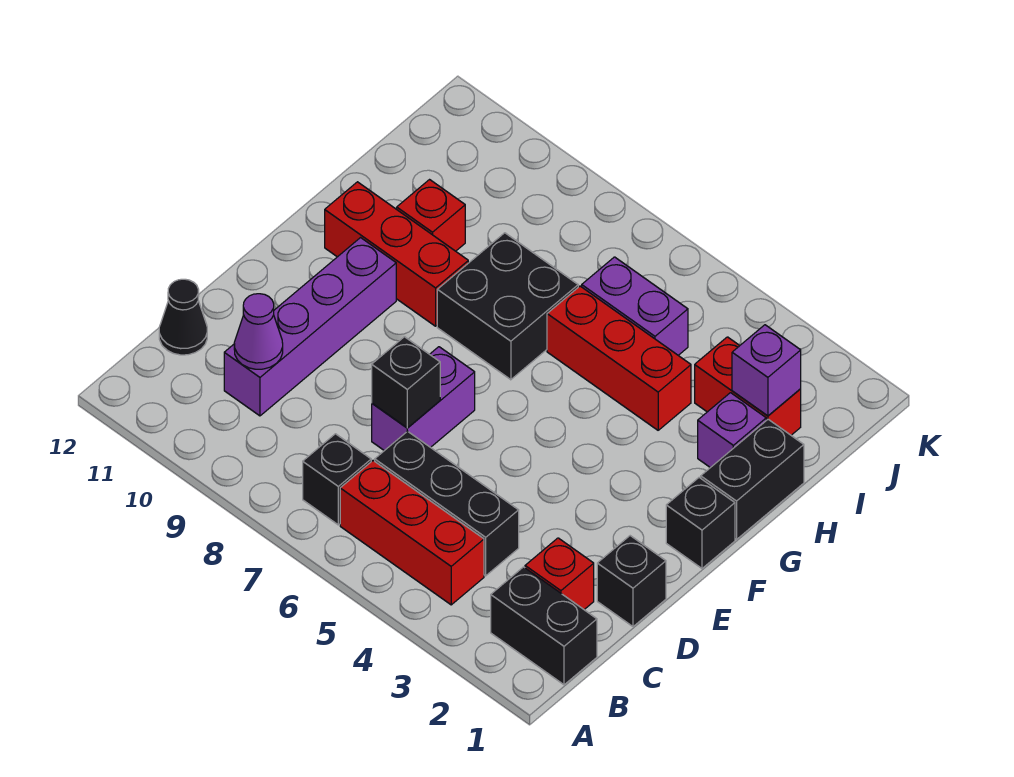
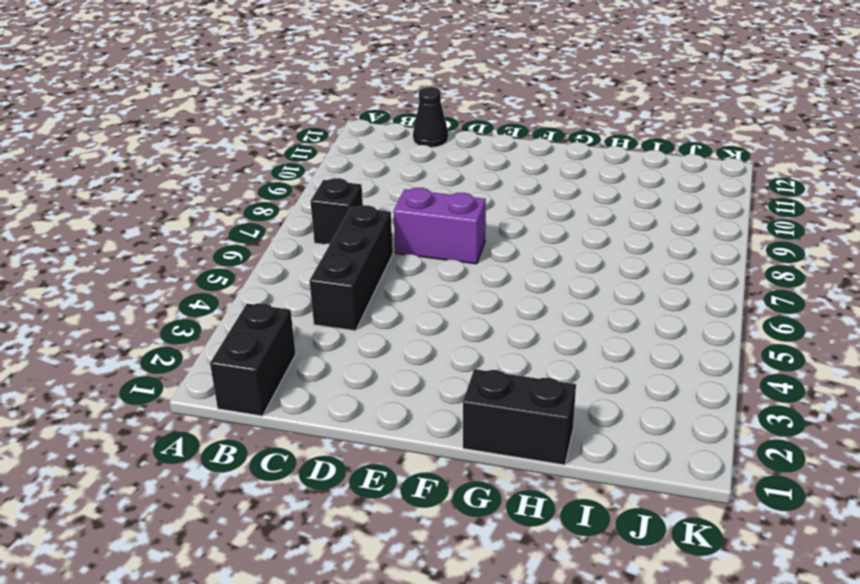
none -> red brick B4:B6 level 1
none -> red brick C2 level 1
none -> purple brick C10:F10 level 1

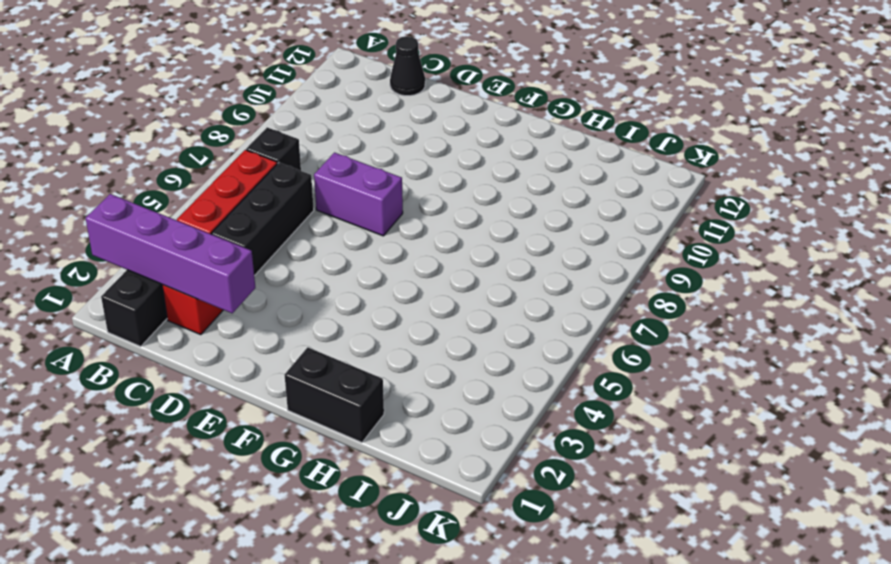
purple brick A2:D2 level 2 -> purple brick C10:F10 level 1
none -> black brick D1 level 1
none -> black brick F1 level 1
none -> black brick G7:H8 level 1

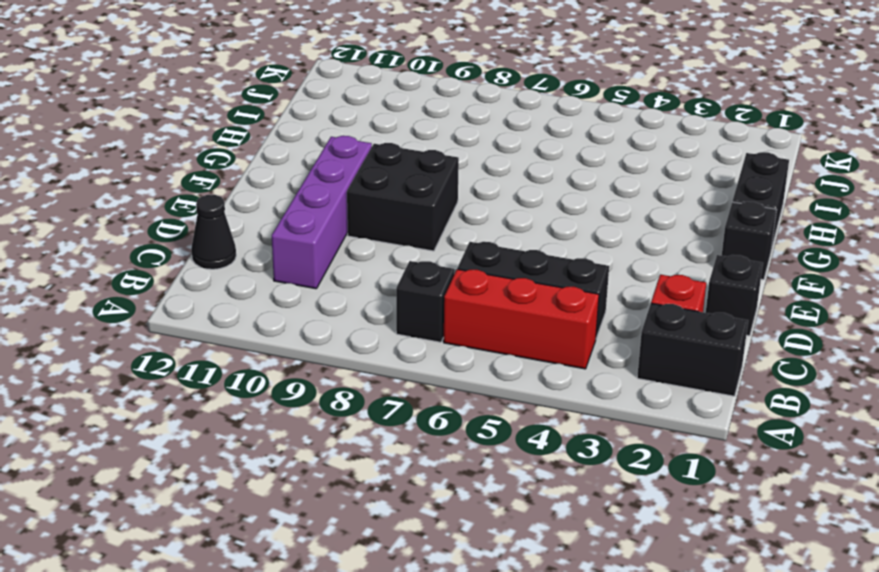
black brick E8:F9 level 1 -> black brick G7:H8 level 1
none -> purple brick D7:E7 level 1
none -> red brick G9:G11 level 1
none -> purple brick H2 level 1

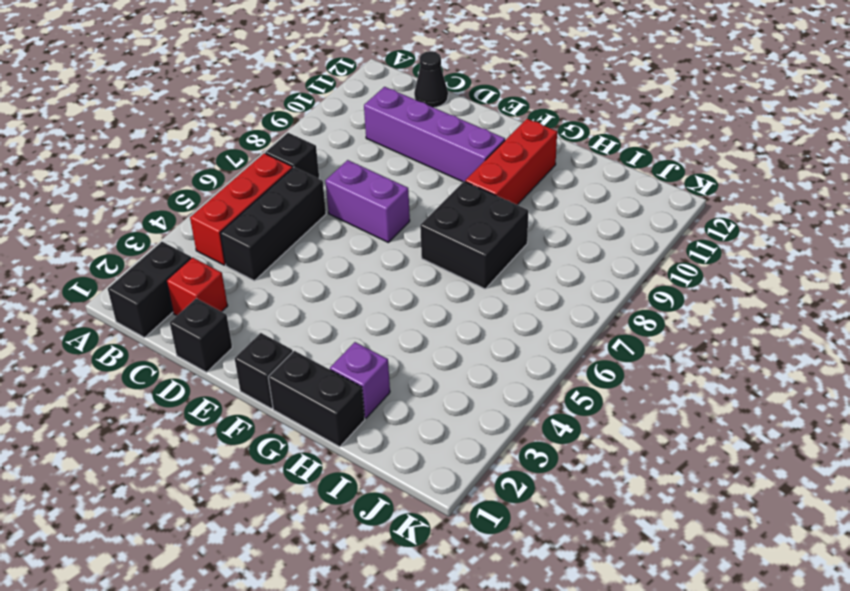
none -> red brick H4:H6 level 1
none -> red brick H10 level 1
none -> red brick I2:I3 level 1

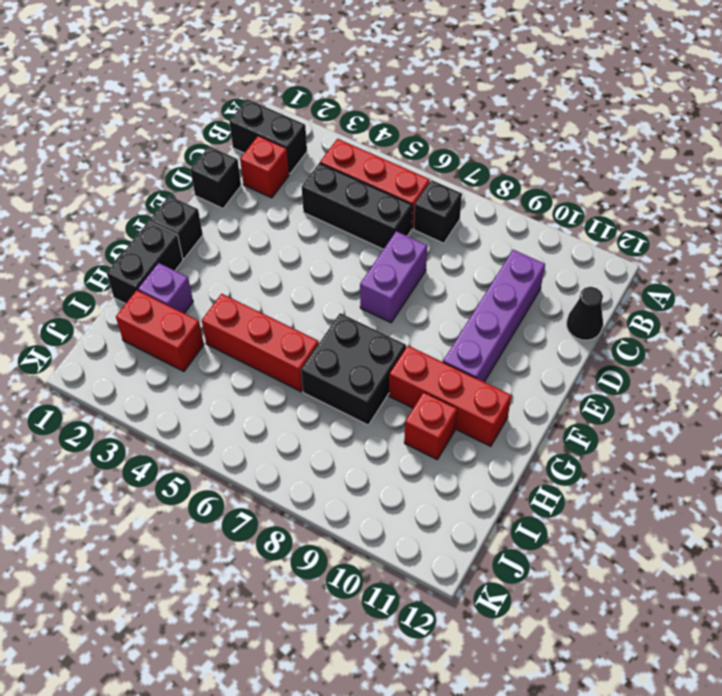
none -> purple brick I5:I6 level 1
none -> purple cone C10 level 2
none -> black brick D7 level 2

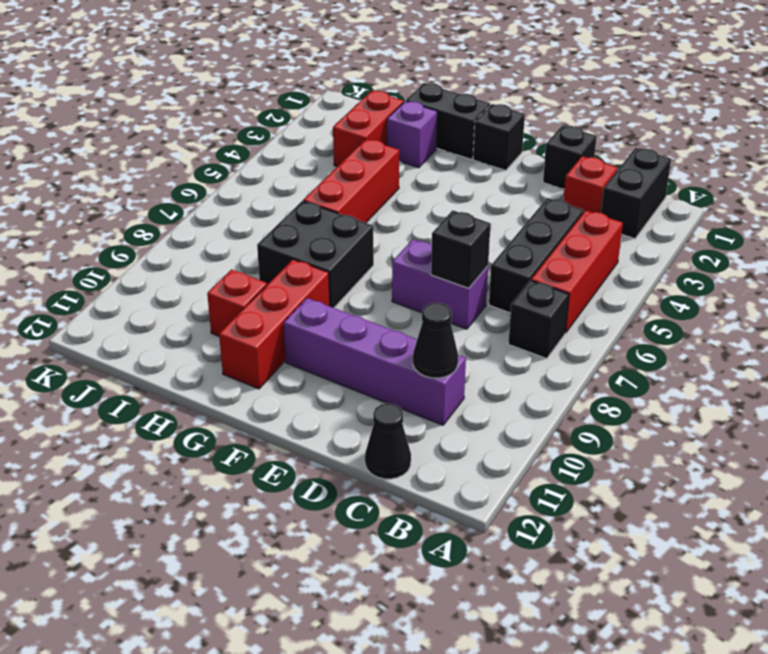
black cone C10 level 2 -> purple cone C10 level 2
none -> purple brick I5:I6 level 1
none -> purple brick I2 level 2

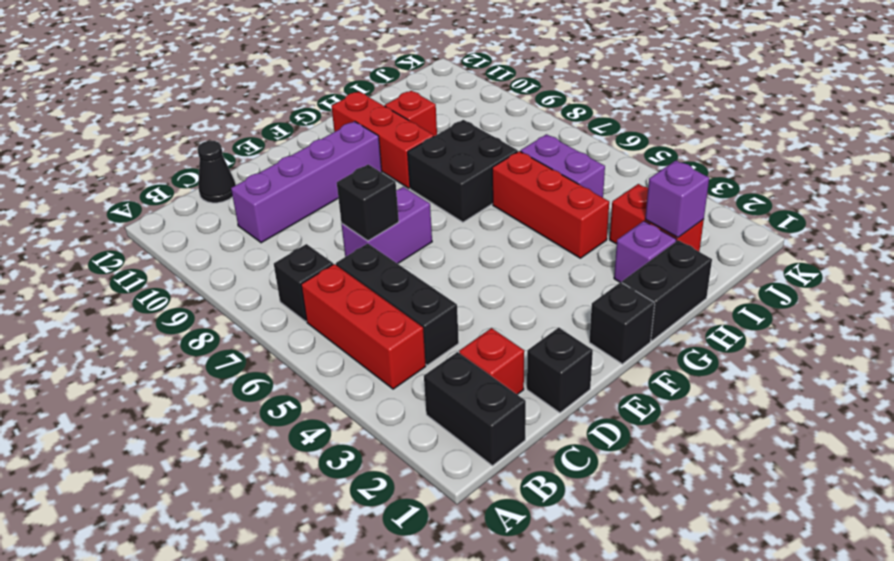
none -> purple cone C10 level 2

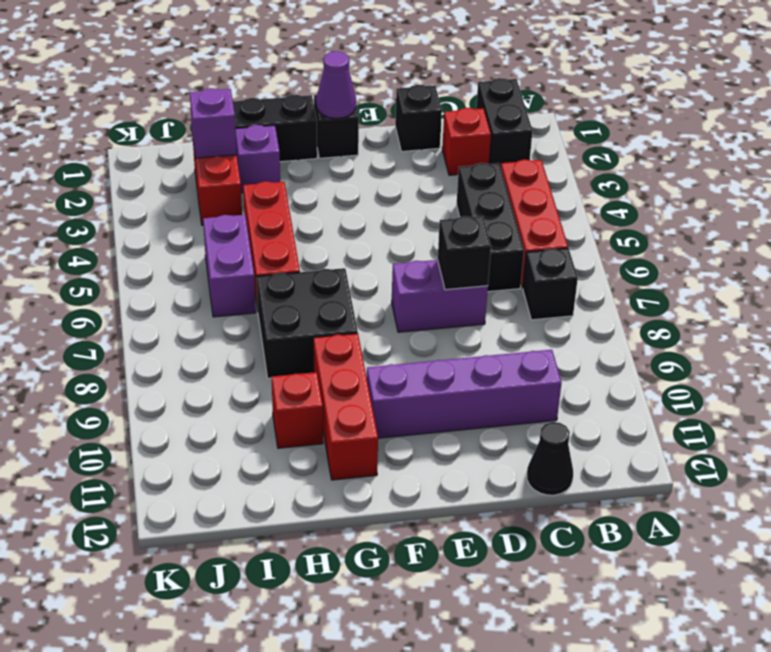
purple cone F1 level 2 -> purple cone C10 level 2

